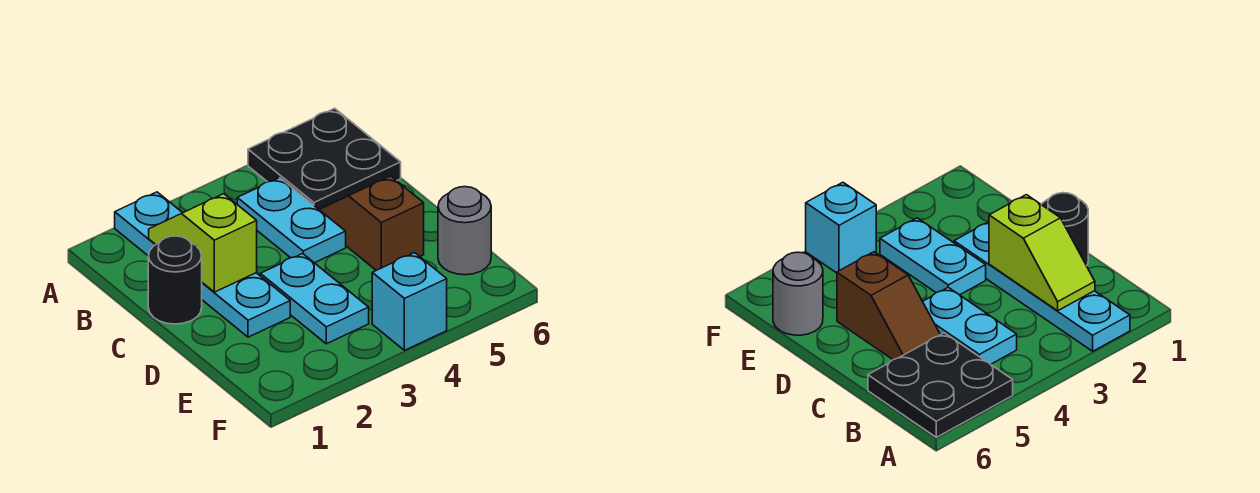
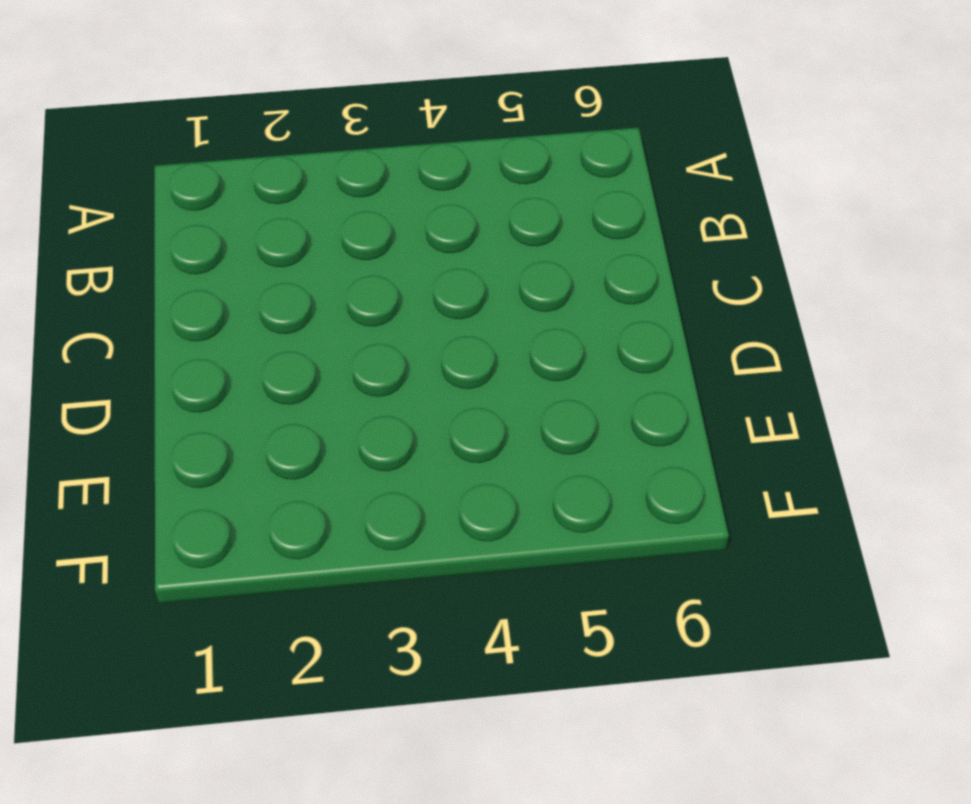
none -> cyan plate A2:D2 level 1
none -> black plate A5:B6 level 1

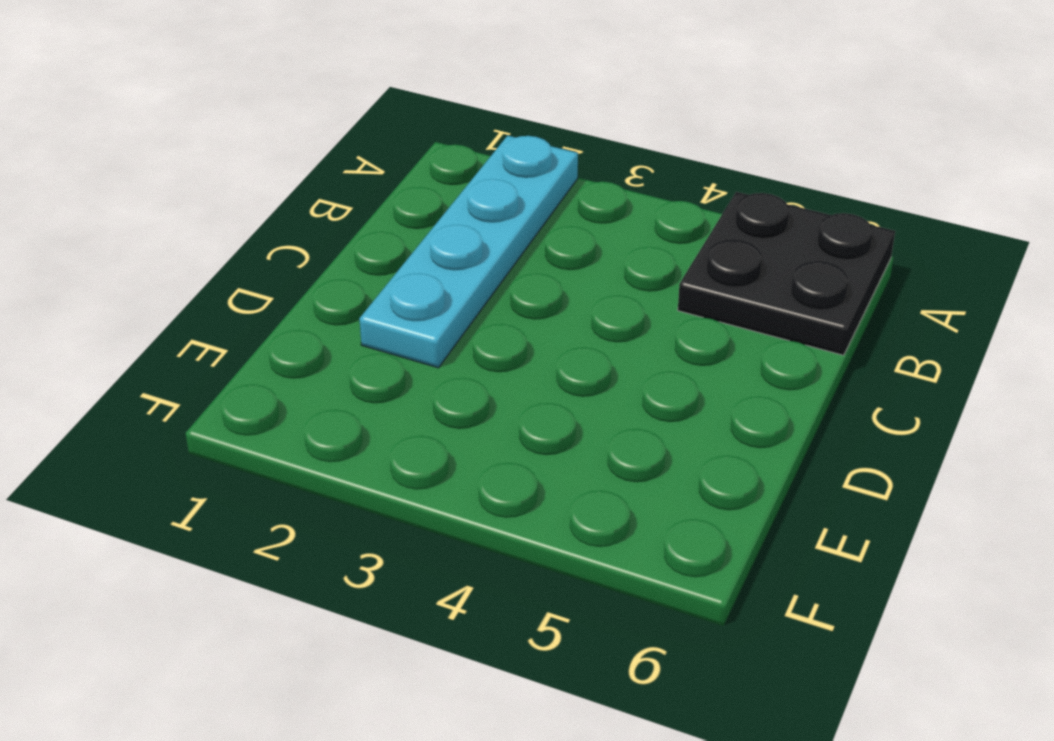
none -> cyan plate B4:C4 level 1
none -> black round brick C1 level 1

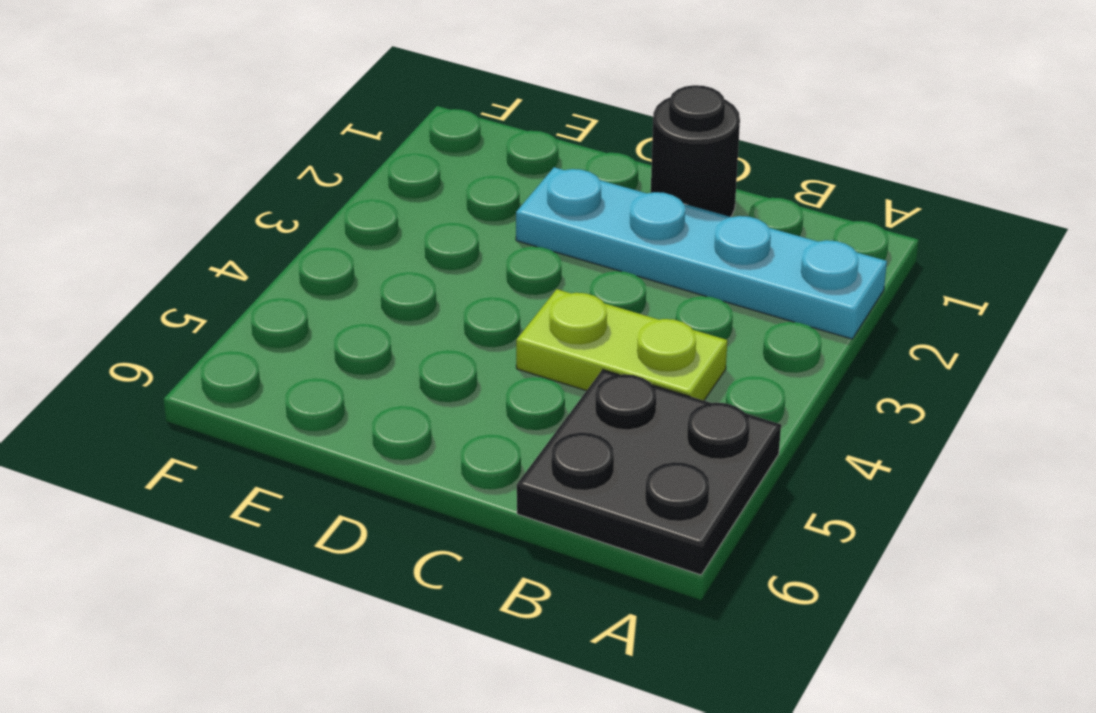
lime plate B4:C4 level 1 -> cyan plate B4:C4 level 1
none -> brown slope C5:D5 level 1 top D
none -> cyan plate D3:E3 level 1

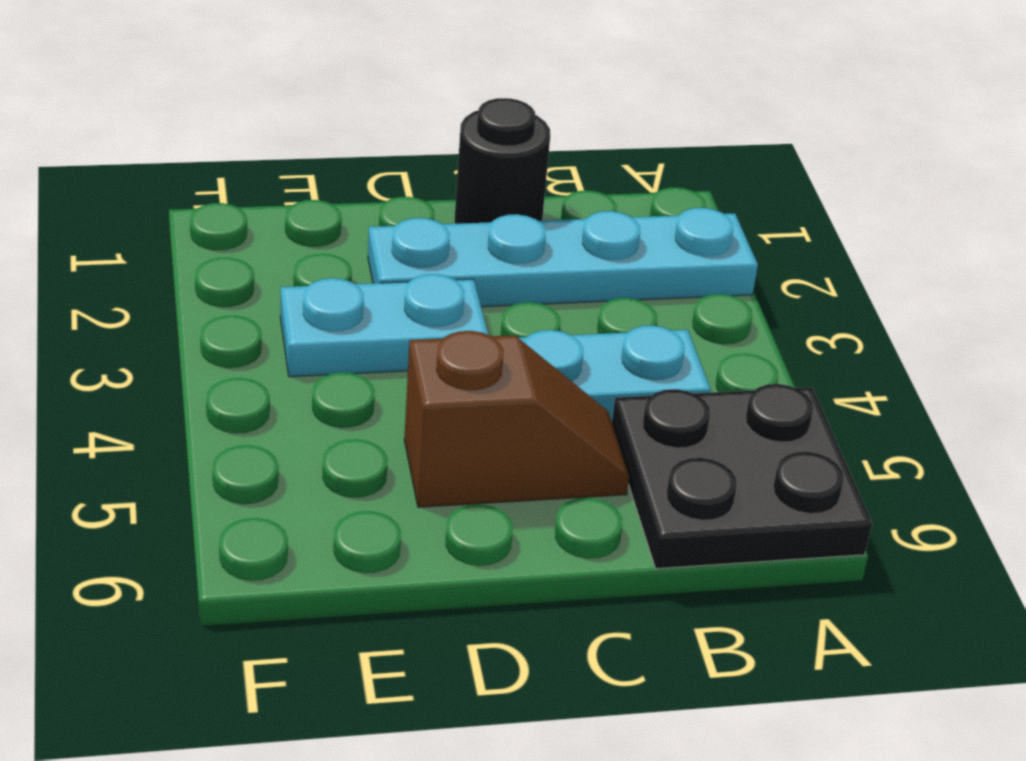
none -> grey round brick E6 level 1
none -> cyan brick F4 level 1

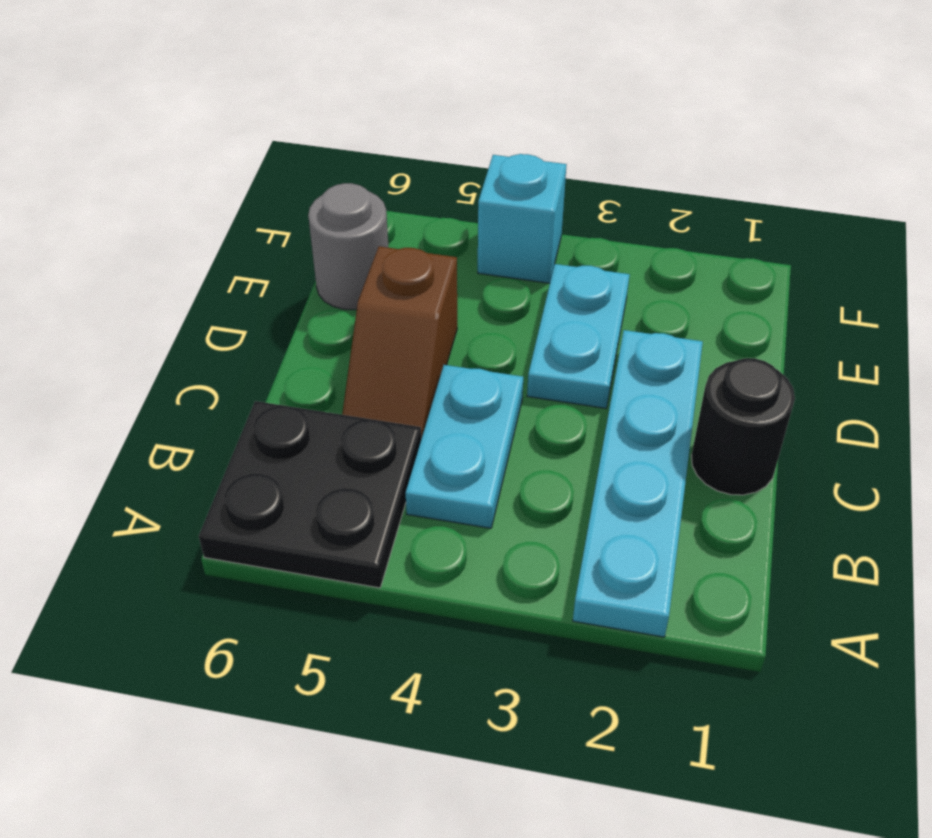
none -> lime slope B2:C2 level 2 top C

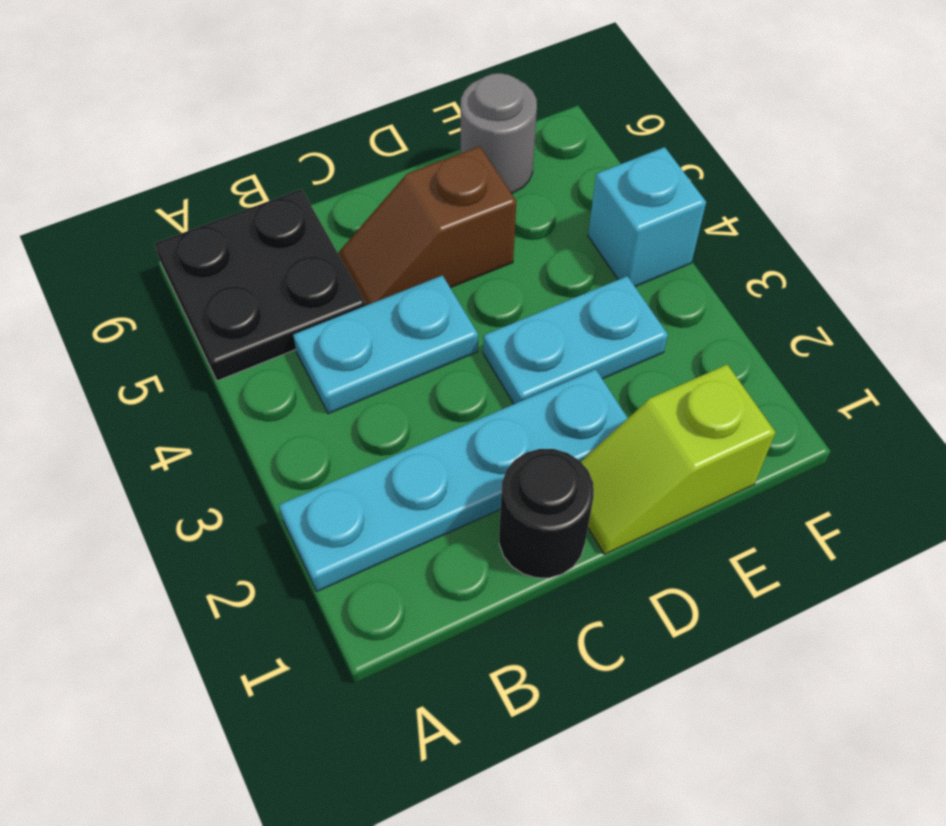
lime slope D1:E1 level 1 top E -> lime slope B2:C2 level 2 top C

